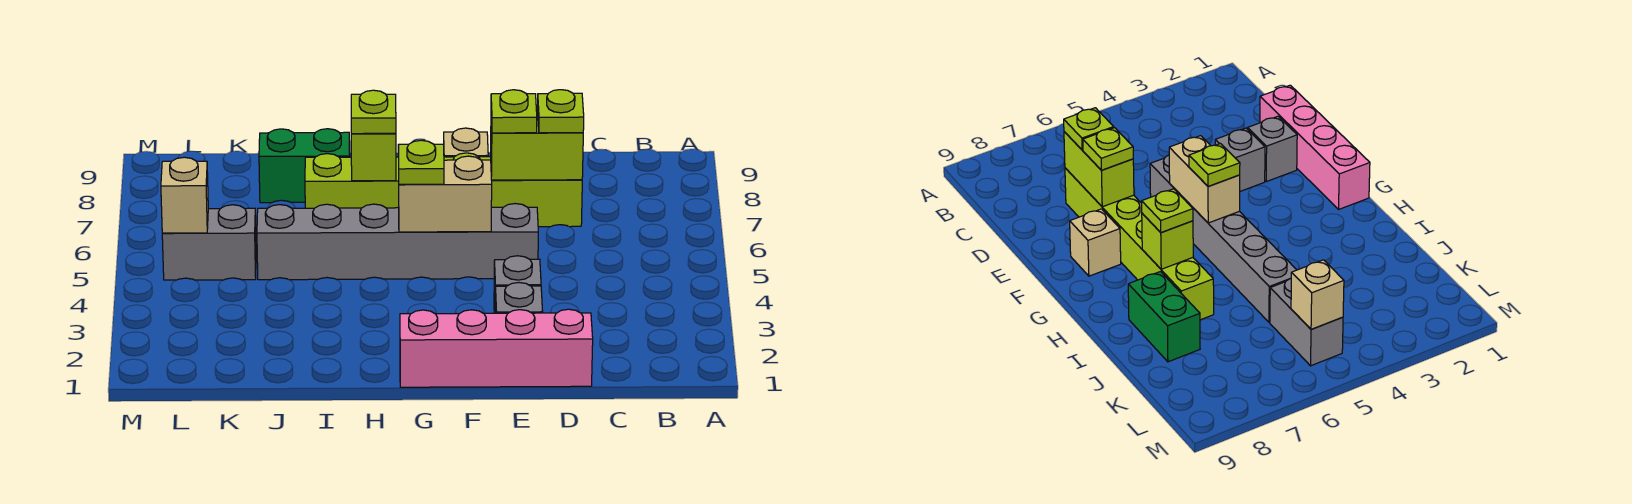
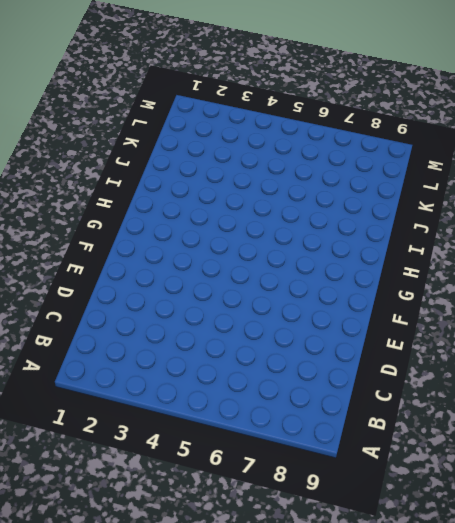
none -> pink brick D1:G1 level 1
none -> lime brick D7:I7 level 1
none -> grey brick E2 level 1

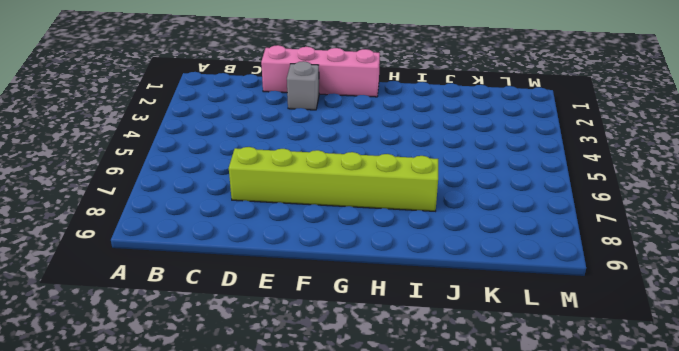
none -> grey brick E3 level 1
none -> grey brick E5:J5 level 1
none -> tan brick F8 level 1

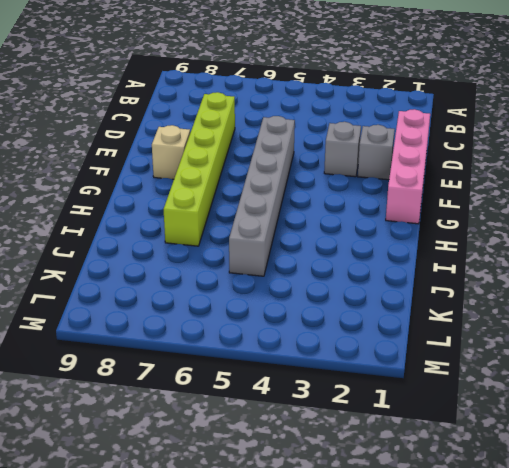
none -> green brick I8:J8 level 1
none -> grey brick K5:L5 level 1
none -> lime brick D7:E7 level 2

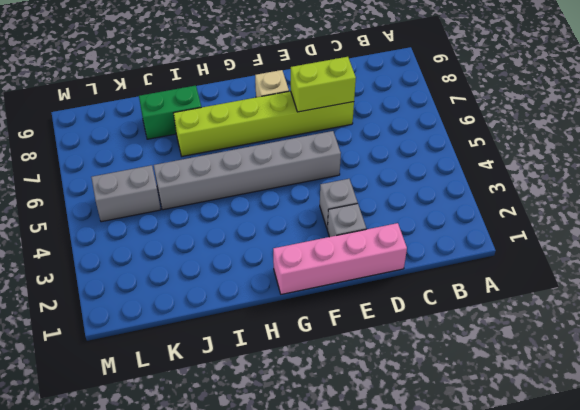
none -> tan brick F5:G5 level 2
none -> lime brick H7 level 2
none -> tan brick L5 level 2

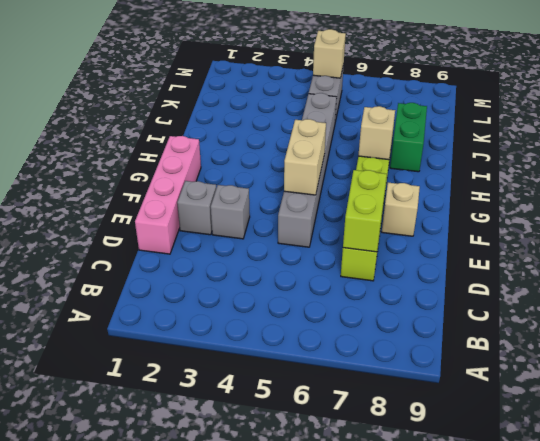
tan brick H7 level 2 -> lime brick H7 level 2
none -> lime plate D7 level 3
none -> lime plate E7 level 3
none -> lime plate G5 level 3

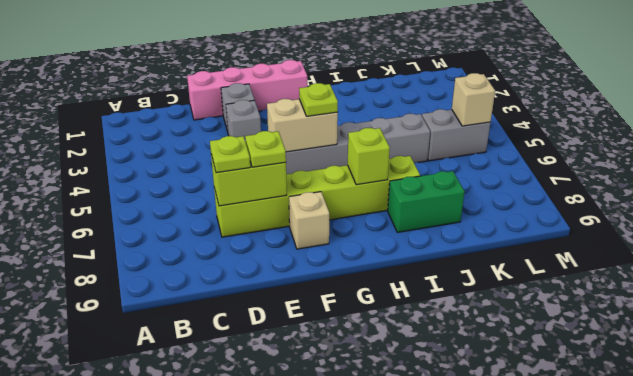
none -> lime plate H7 level 3

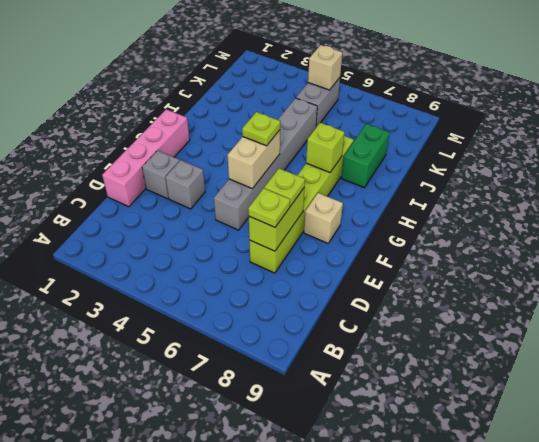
none -> lime plate H7 level 3

